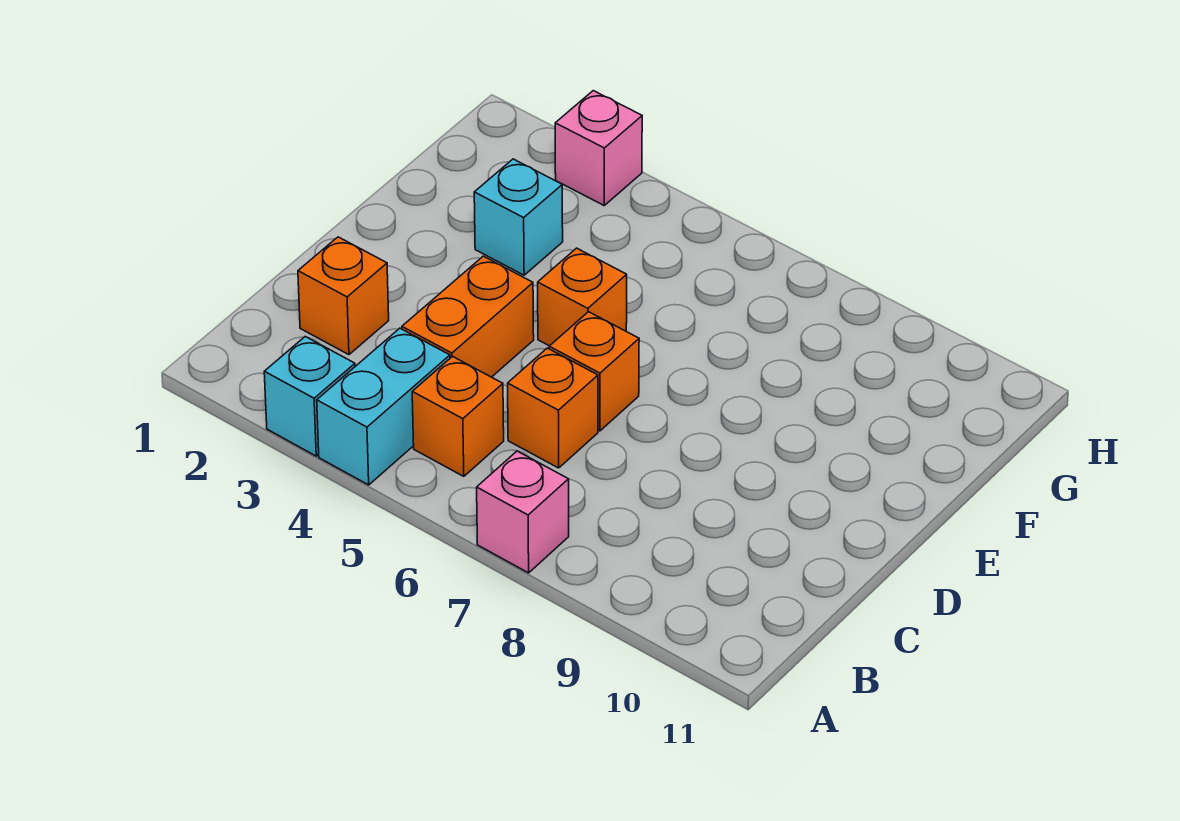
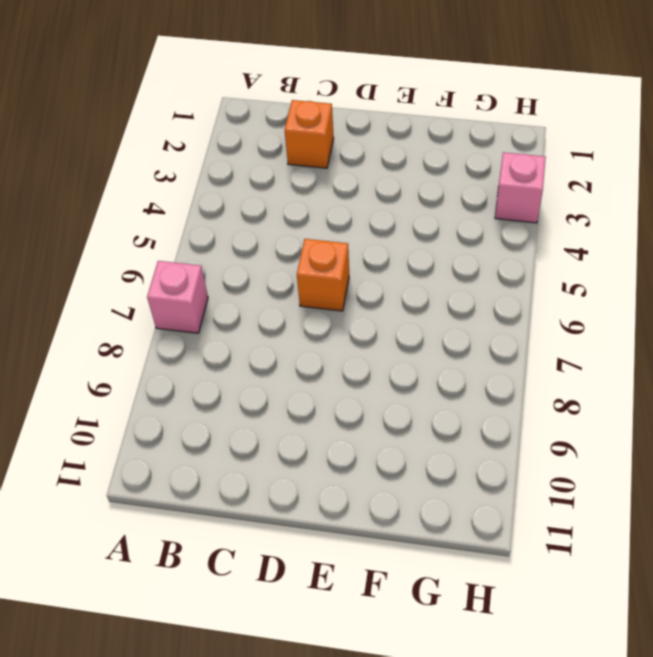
none -> cyan brick A3 level 1
none -> cyan brick A4:B4 level 1

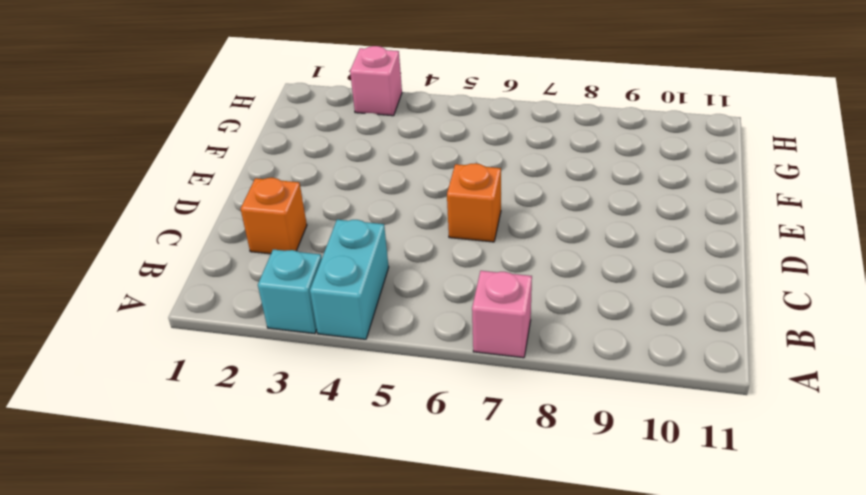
none -> orange brick B5 level 1
none -> orange brick C4:D4 level 1

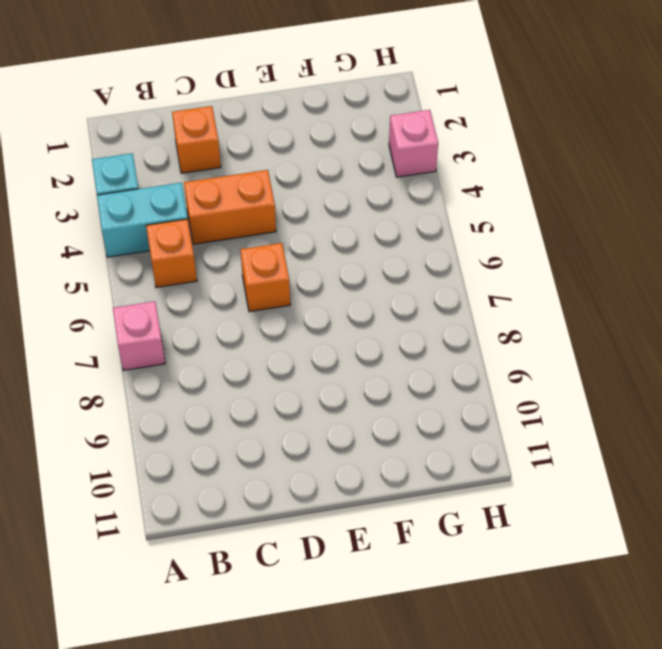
none -> orange brick C6 level 1
none -> orange brick E5 level 1

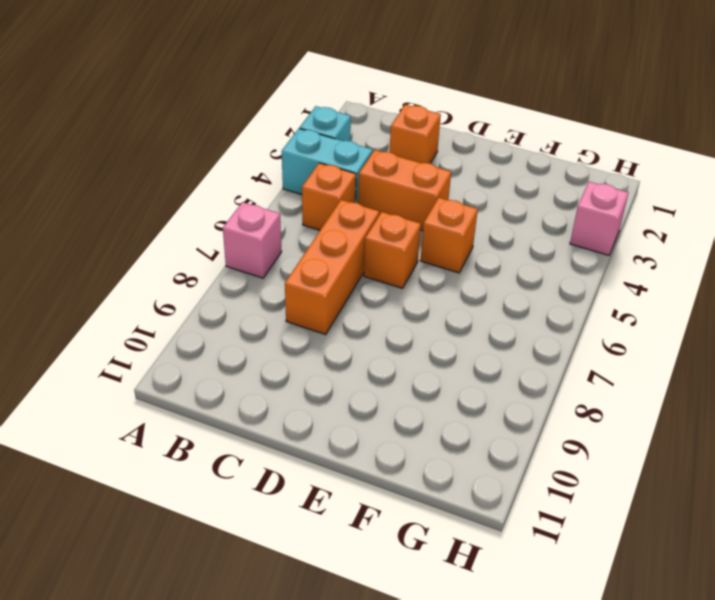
orange brick C6:C8 level 1 -> orange brick C6 level 1
none -> cyan brick F3 level 1

